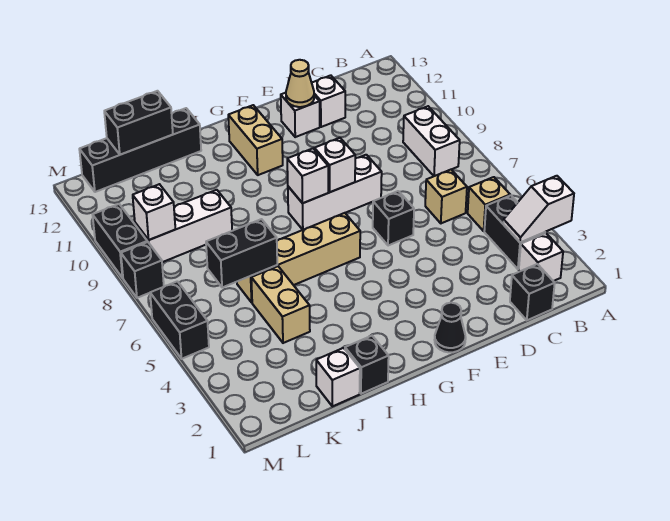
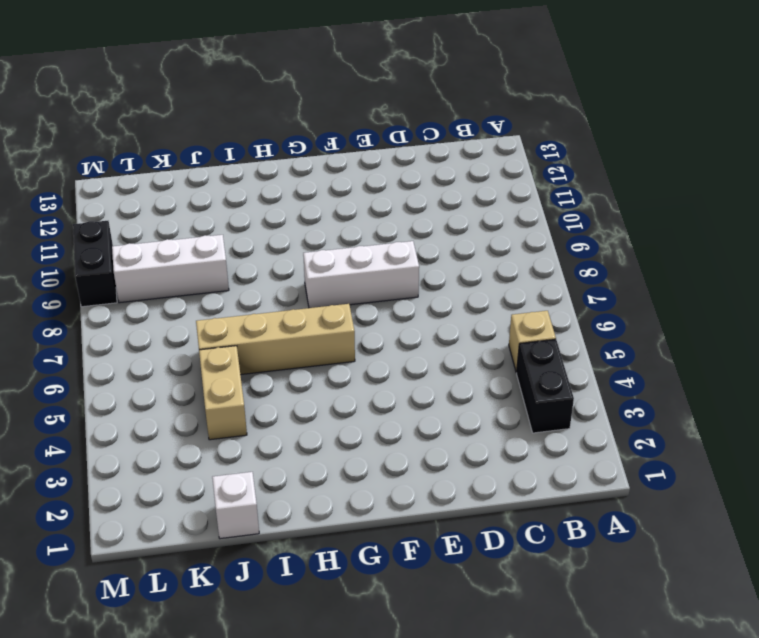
none -> white brick B2 level 1
none -> white brick B8:B9 level 1
none -> black brick C1 level 1

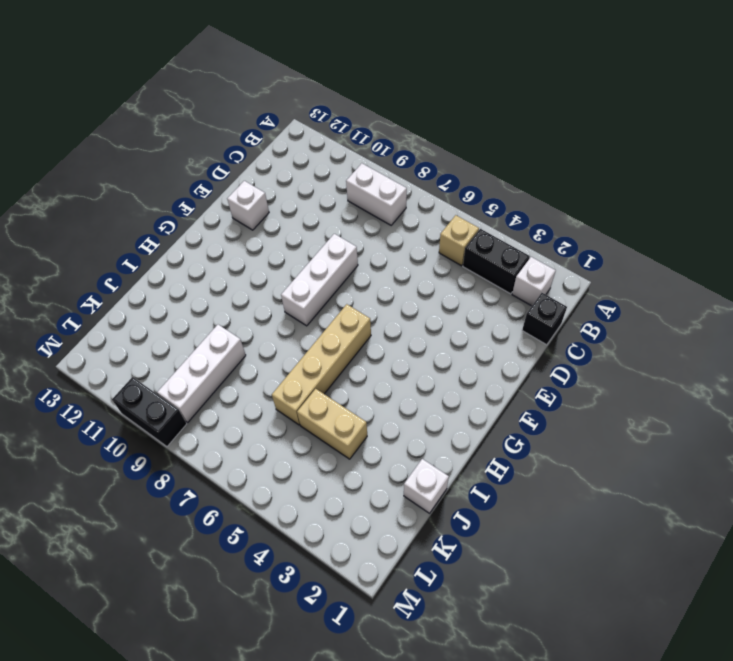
none -> tan brick C6 level 1
none -> white brick D12 level 1
none -> black brick E6 level 1

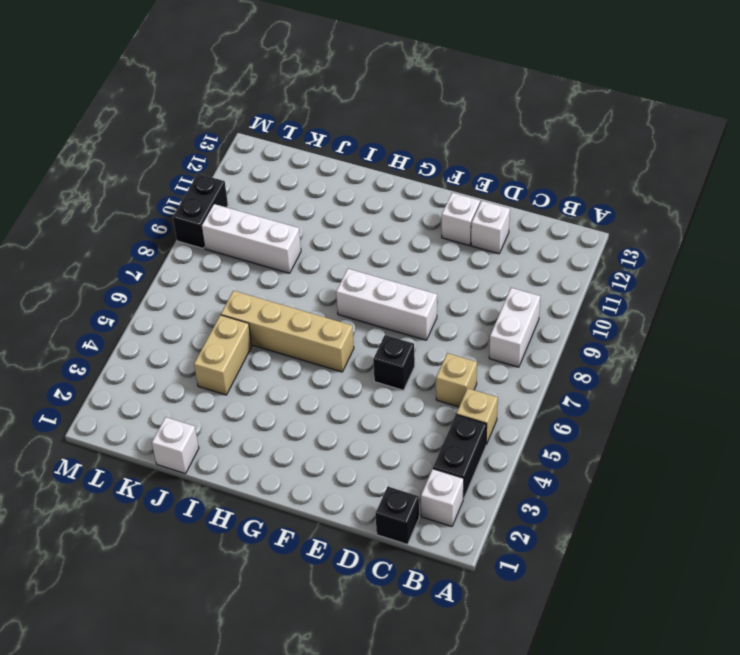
none -> black cone F1 level 1
none -> tan brick G11:G12 level 1
none -> black brick I1 level 1

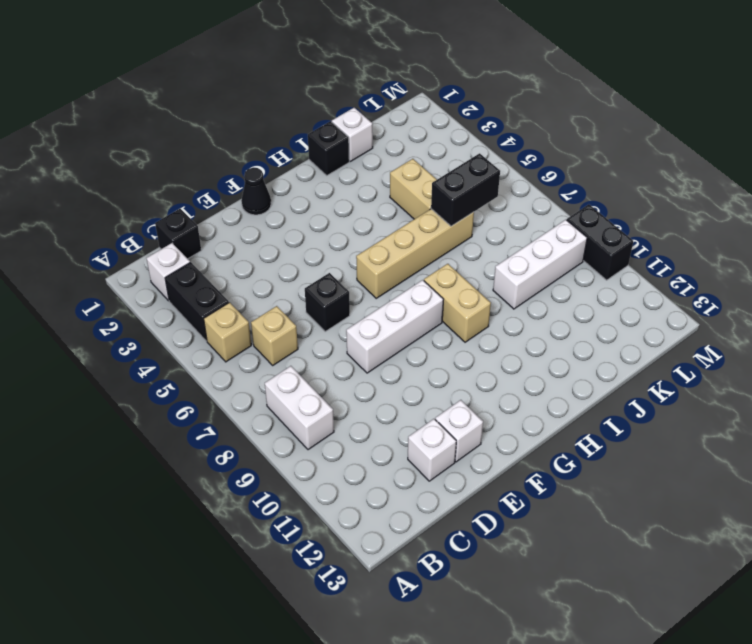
tan brick H8:H9 level 1 -> tan brick G11:G12 level 1
none -> black brick I13:L13 level 1
none -> black brick M5:M6 level 1
none -> black brick M8 level 1

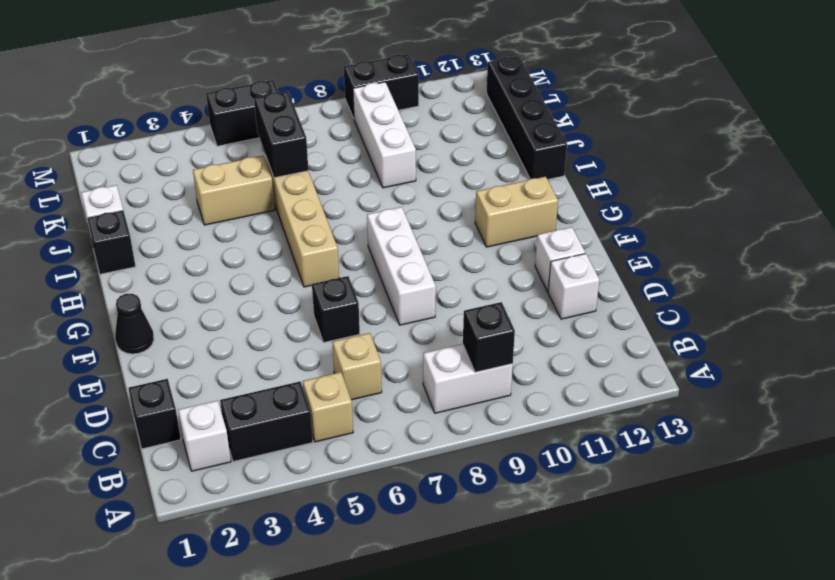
black brick B9 level 2 -> black brick M8 level 1
none -> white slope A3:B3 level 2 top A
none -> tan cone E12 level 2
none -> white brick F8 level 2

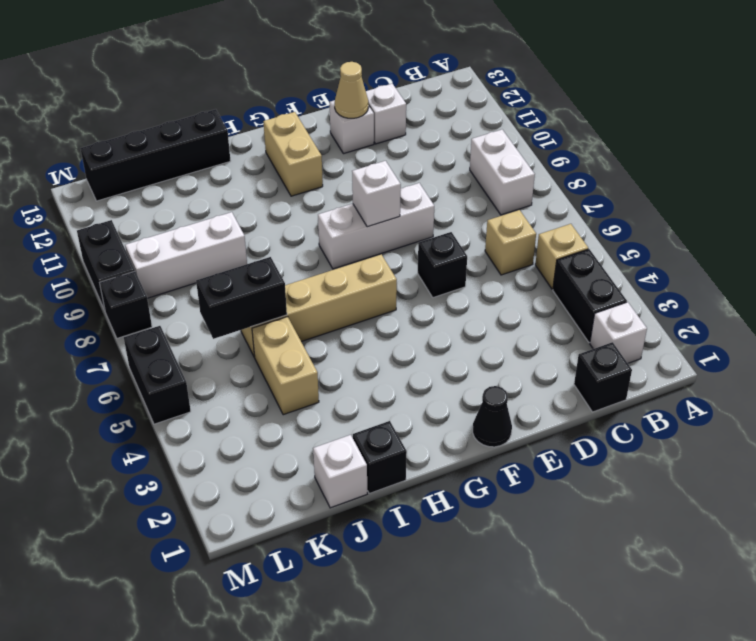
none -> white slope A3:B3 level 2 top A
none -> white brick G8 level 2
none -> black brick J13:K13 level 2

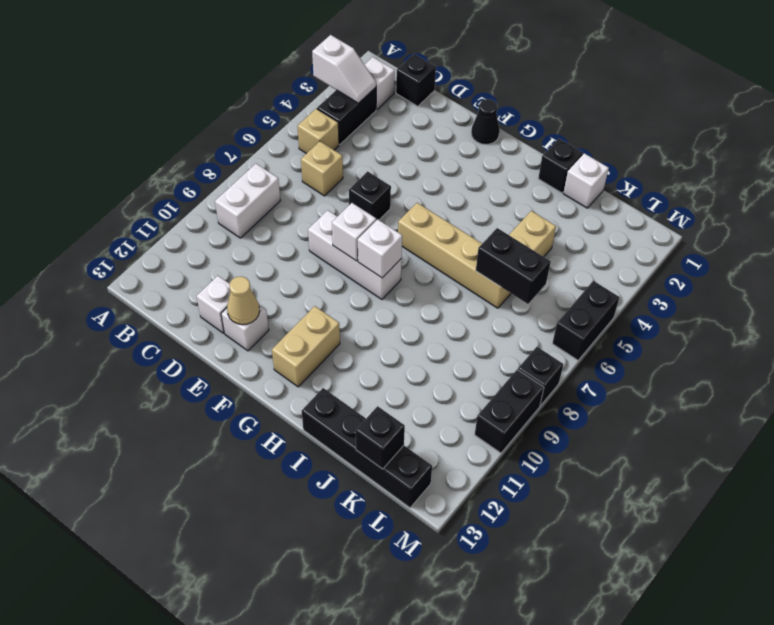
black brick K13 level 2 -> black brick J13:K13 level 2
none -> white brick J9:L9 level 1
none -> white brick L9 level 2

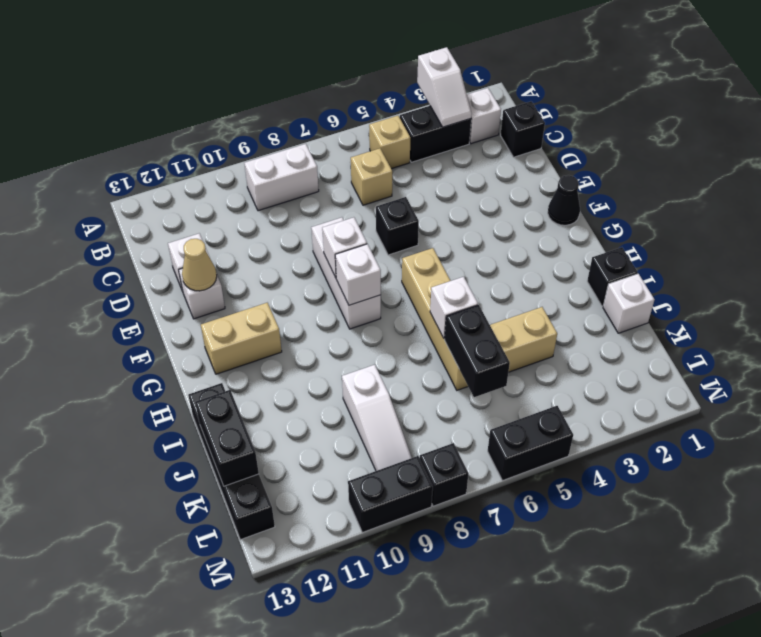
white brick I6 level 2 -> white brick L9 level 2
white slope J9:L9 level 1 top J -> white brick J9:L9 level 1

